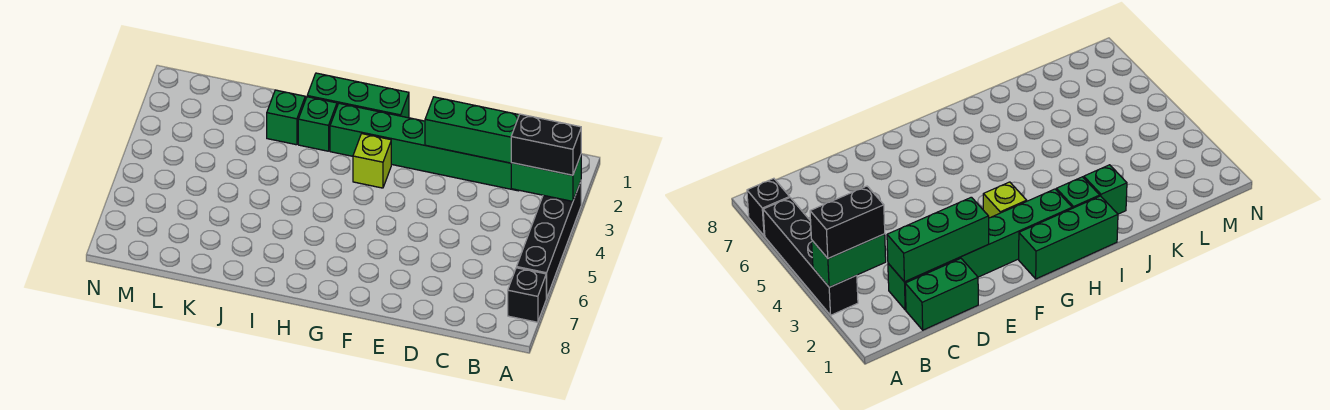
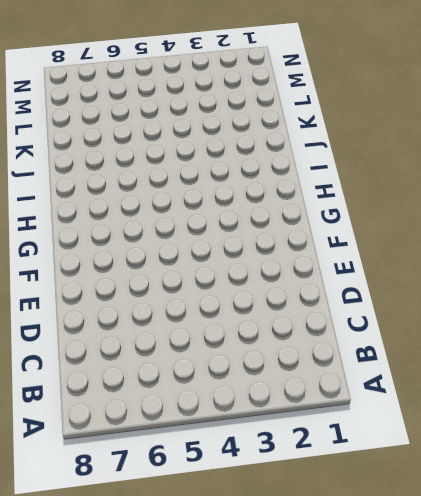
none -> black brick A3:A6 level 1
none -> black brick A7 level 1

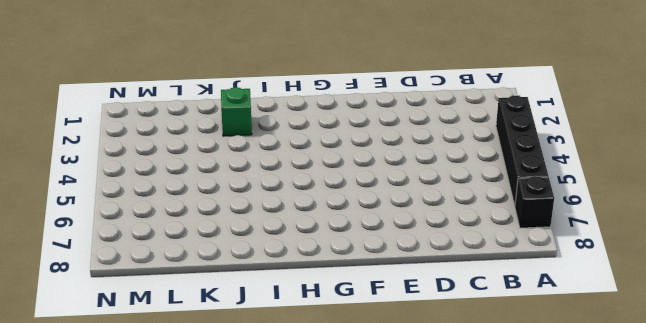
none -> green brick C1:D1 level 1
none -> green brick C2:H2 level 1

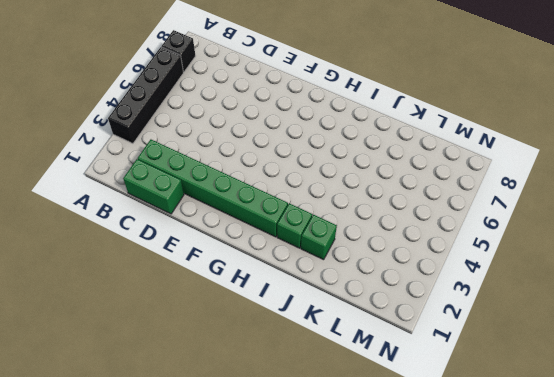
none -> green brick G1:I1 level 1
none -> lime brick G3 level 1

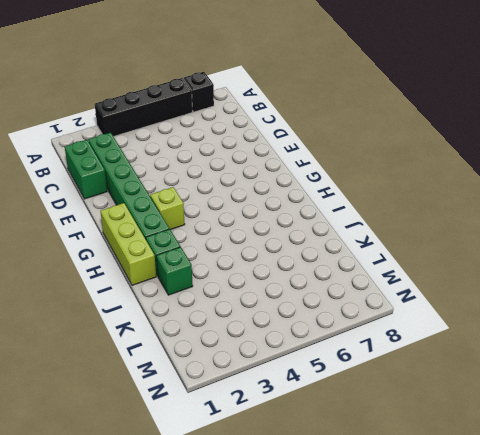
lime brick G1:I1 level 1 -> green brick G1:I1 level 1
none -> green brick A3:B3 level 2
none -> green brick C2:E2 level 2

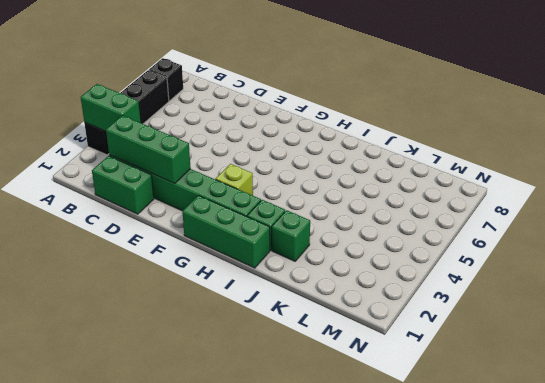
none -> black brick A3:B3 level 3

